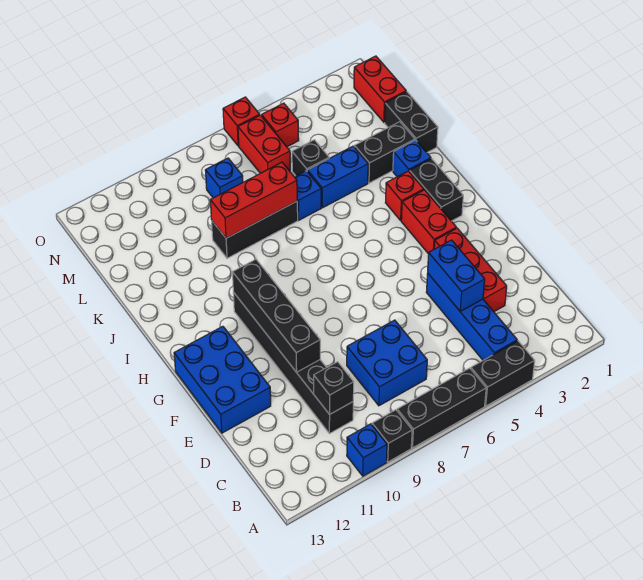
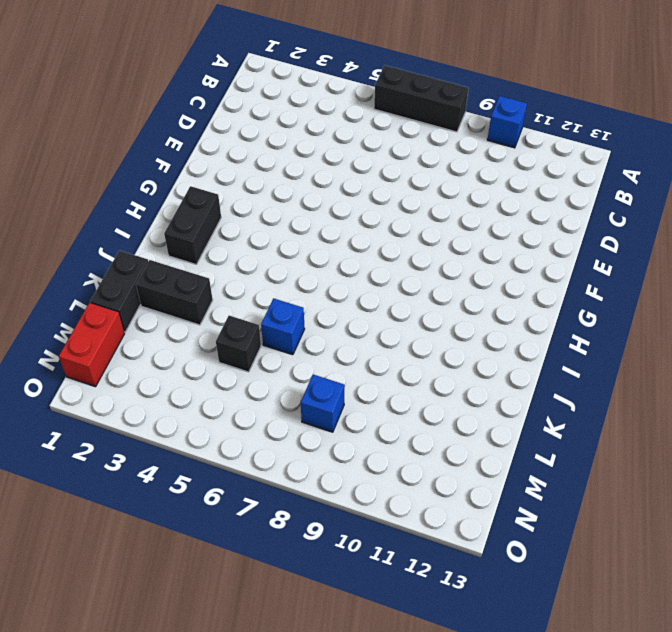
none -> black brick A4:A5 level 1
none -> black brick A9 level 1
none -> blue brick B4:E4 level 1

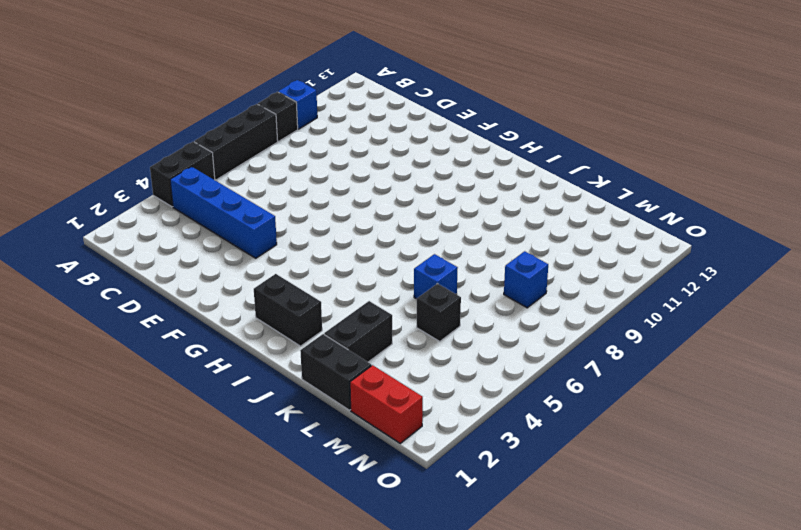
none -> blue brick C7:D8 level 1
none -> black brick C10:H10 level 1
none -> red brick D3:F3 level 1

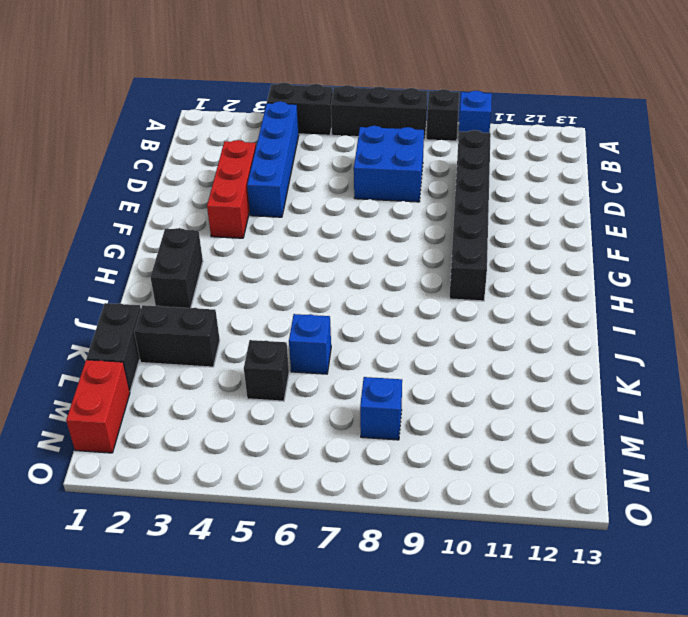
none -> blue brick E12:G13 level 1
none -> red brick G3:H3 level 1
none -> red brick I3 level 1

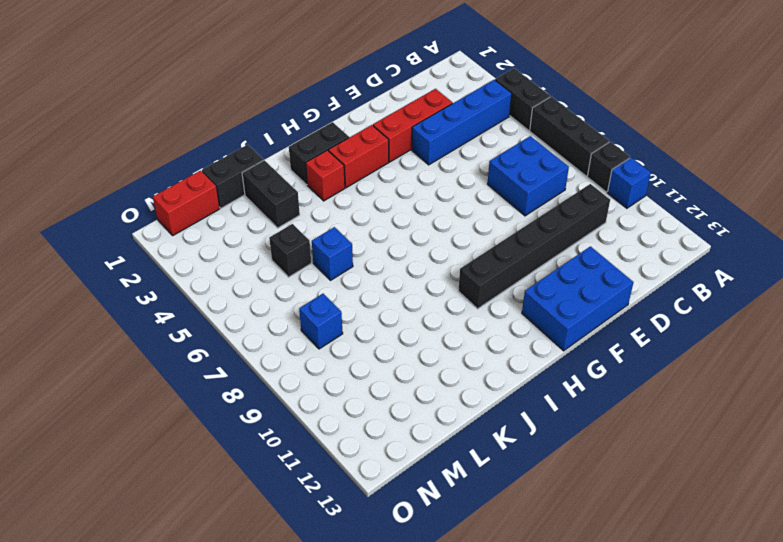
none -> blue brick J2 level 1
none -> blue brick K4:K5 level 1
none -> black brick K7:K9 level 1

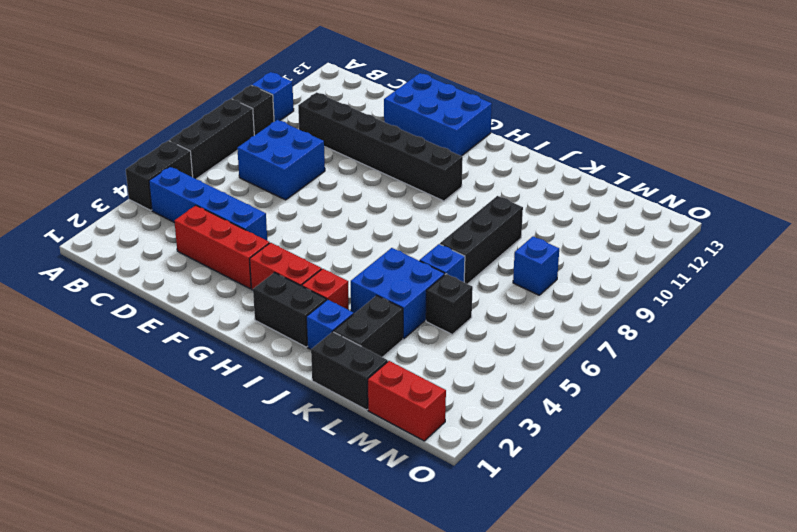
blue brick J4:K5 level 1 -> blue brick K4:K5 level 1
none -> red brick M6:N6 level 1
none -> red brick N5 level 1
none -> red brick O6 level 1

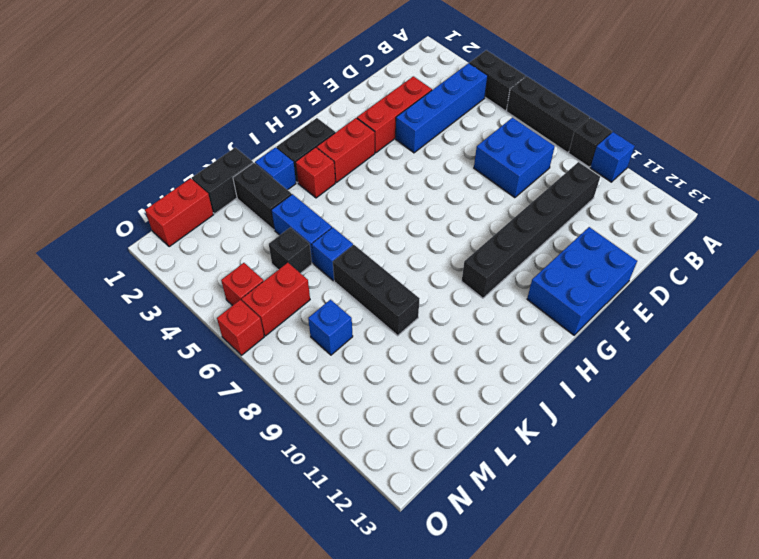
none -> black brick C10 level 2
none -> blue brick D4:E4 level 2
none -> black brick E10:H10 level 2

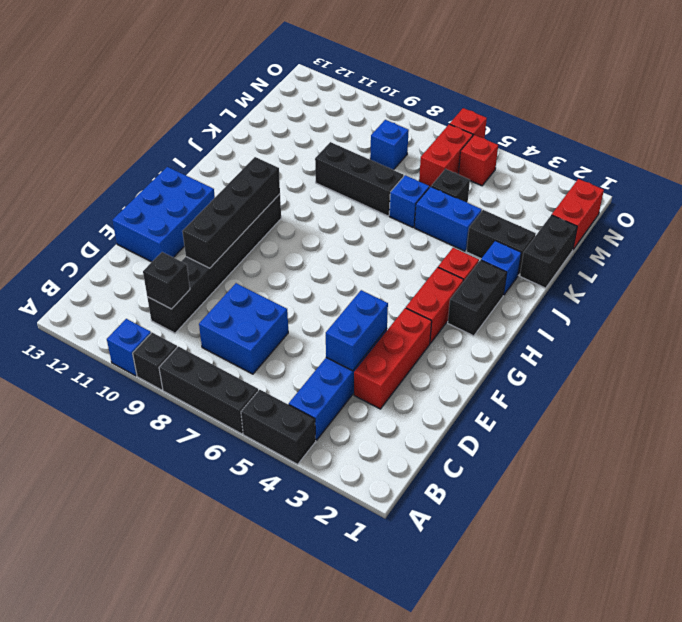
none -> red brick K7:K9 level 2

